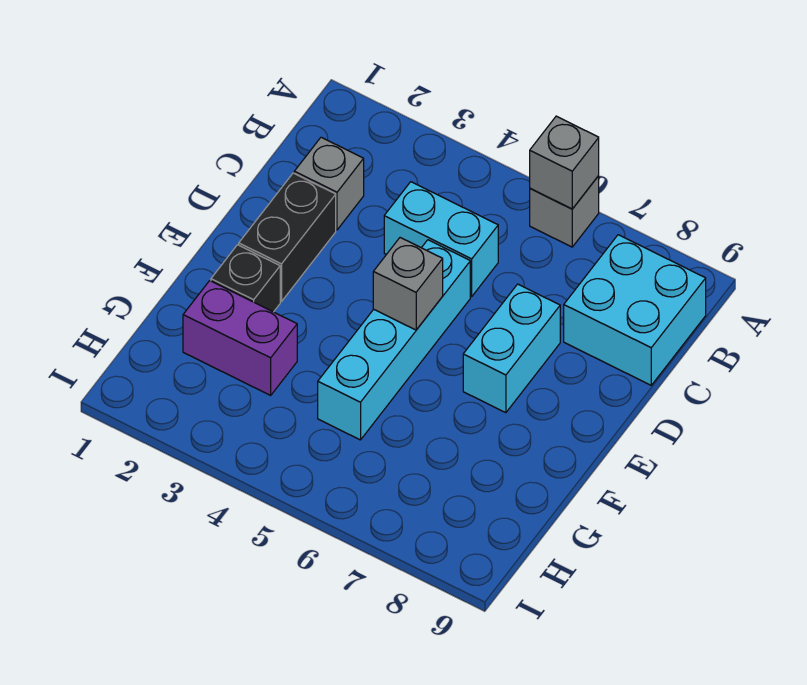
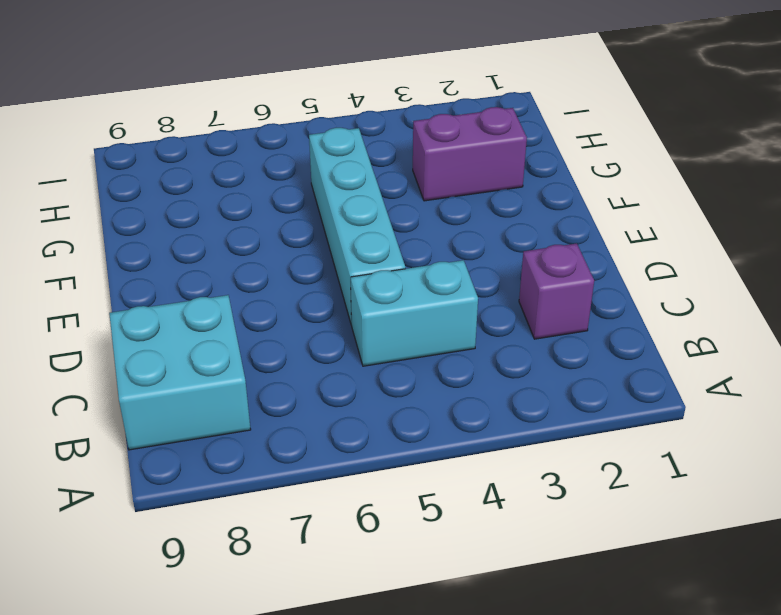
purple brick C2 level 1 -> grey brick C2 level 1
none -> grey brick A6 level 1
none -> black brick D2:E2 level 1

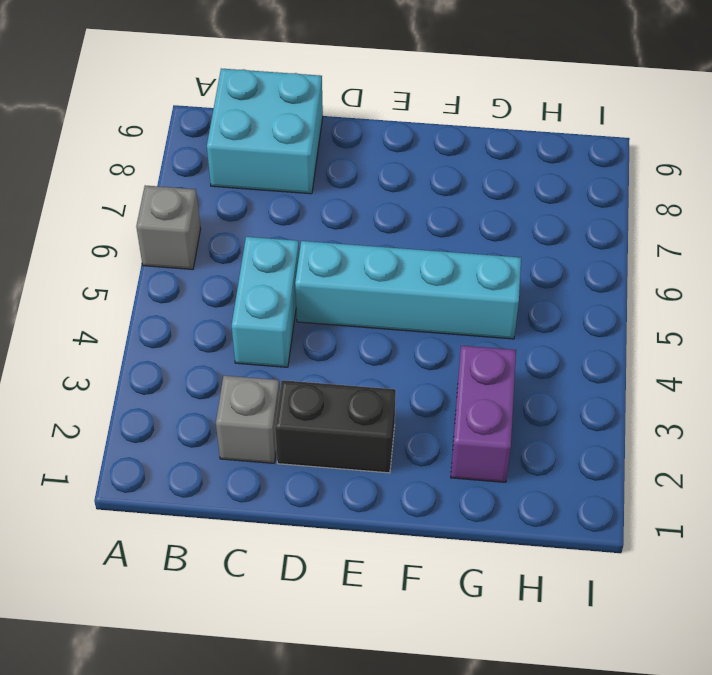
none -> cyan brick D7:E7 level 1
none -> black brick F2 level 1

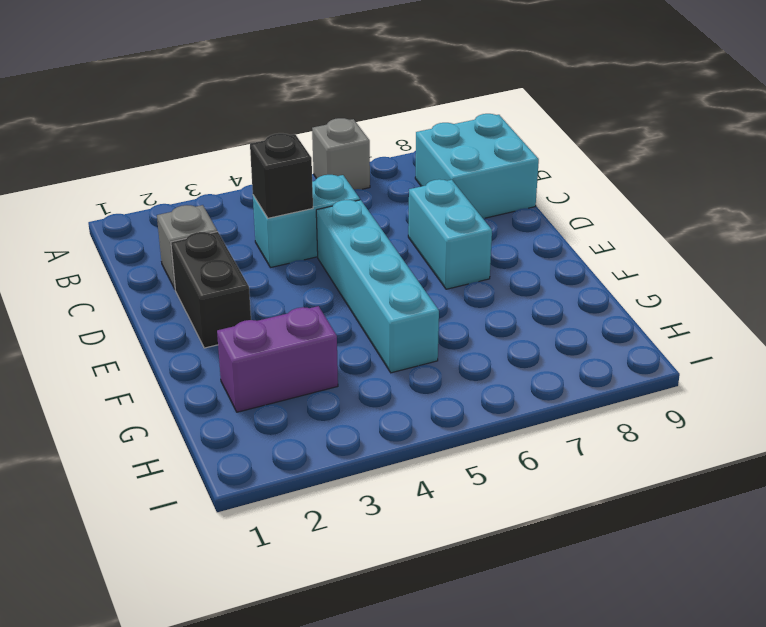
black brick C4 level 2 -> black brick F2 level 1
none -> grey brick A6 level 2
none -> grey brick E5 level 2

